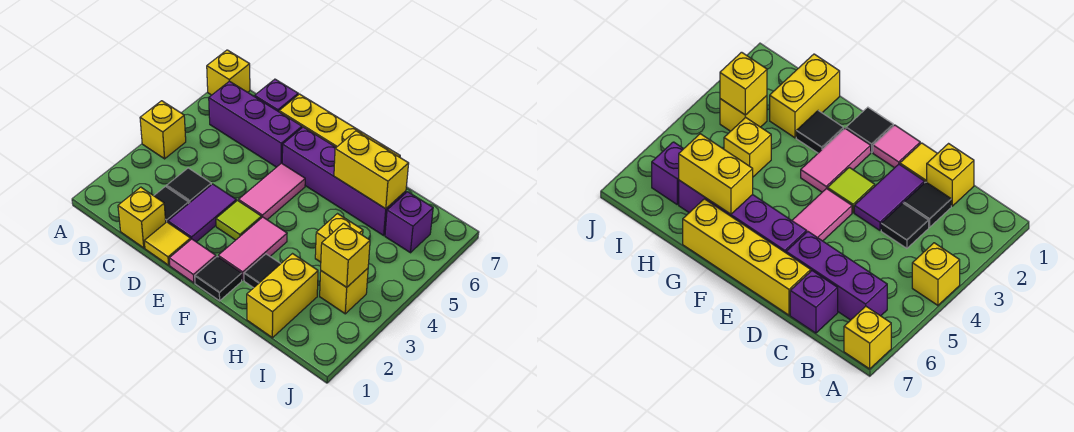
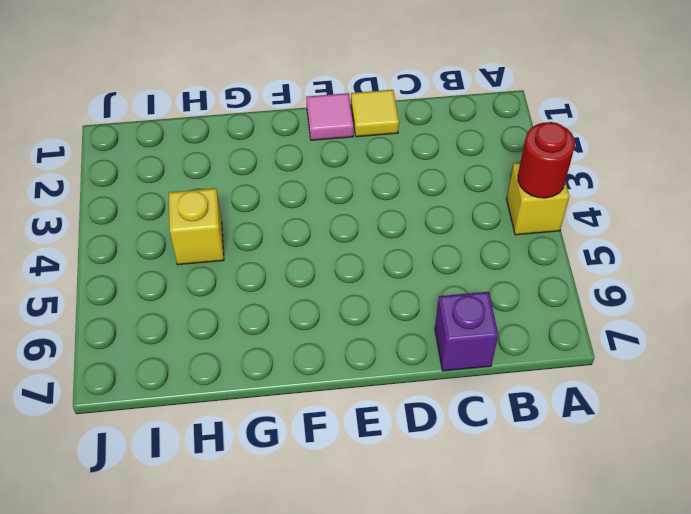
red round brick A4 level 2 -> none
none -> yellow brick A7 level 1
none -> purple brick B6:D6 level 1
none -> yellow brick C1 level 1

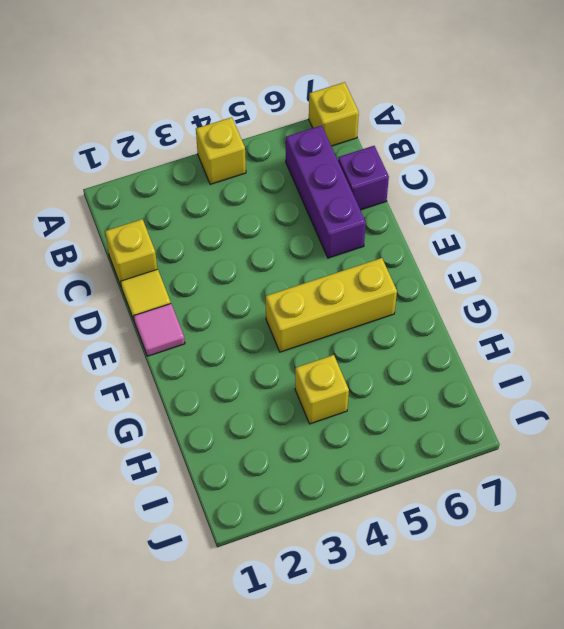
yellow brick F4:F6 level 1 -> purple brick E6:H6 level 1
none -> black tile C2 level 1
none -> black tile C3 level 1
none -> purple tile D2:D3 level 1

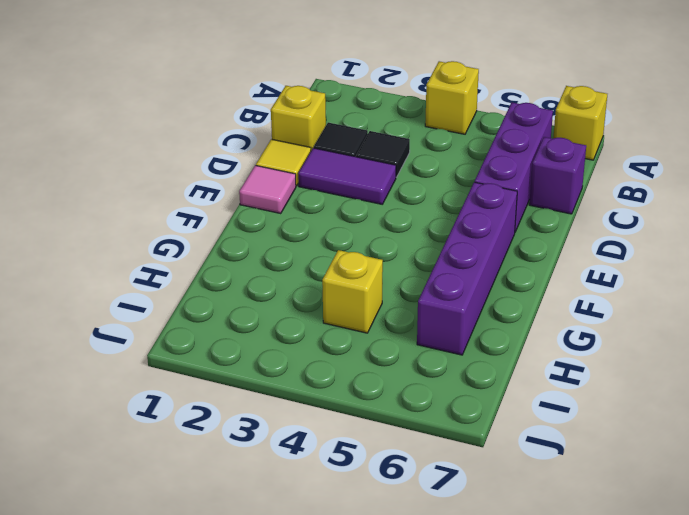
none -> yellow brick D7:G7 level 1
none -> lime tile E3 level 1
none -> pink tile E4:E5 level 1

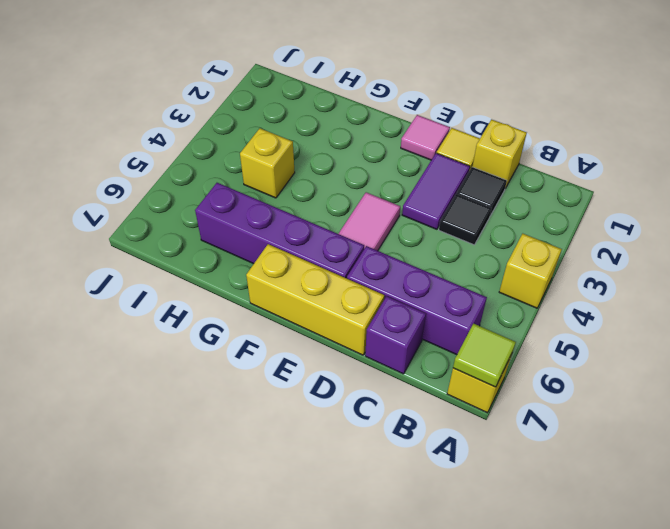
lime tile A7 level 2 -> lime tile E3 level 1
yellow brick D7:F7 level 1 -> yellow brick D7:G7 level 1
none -> black tile F1 level 1
none -> pink tile F2:F3 level 1
none -> black tile G2 level 1

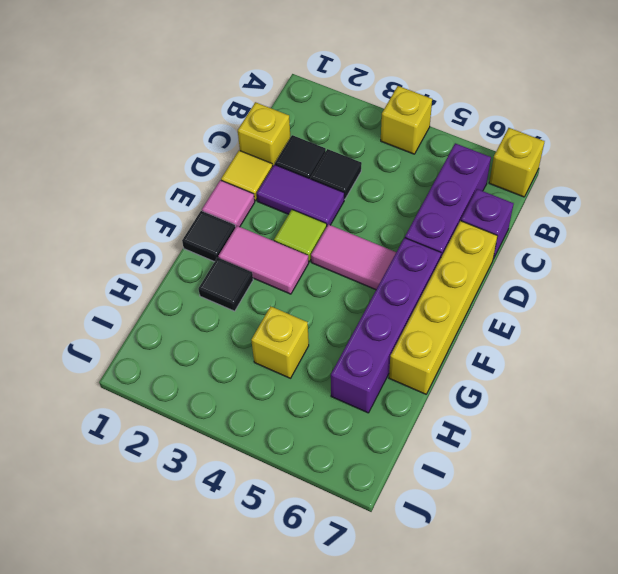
none -> yellow brick H1:H2 level 1
none -> yellow brick I3 level 1
none -> purple brick I6 level 1

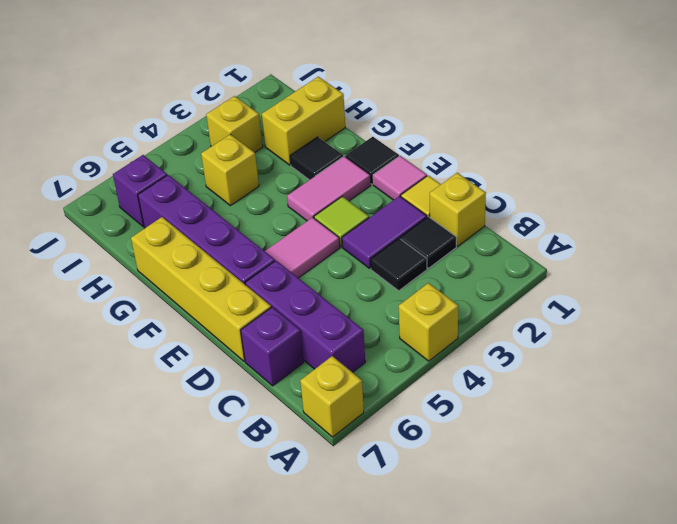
none -> yellow brick G6:H6 level 2
none -> yellow brick I3 level 2

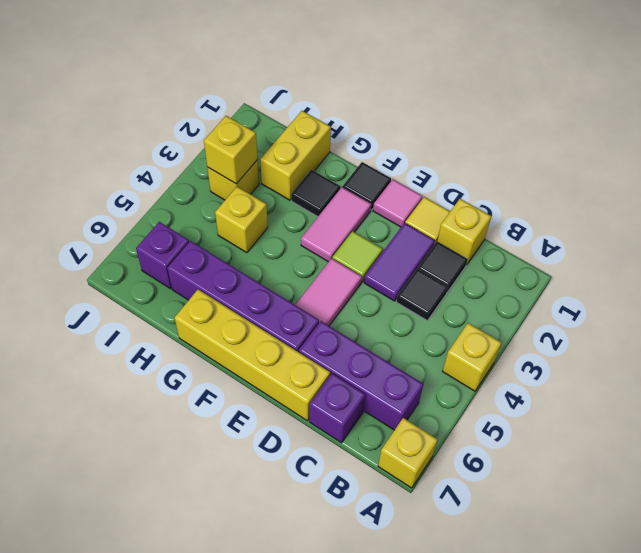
none -> yellow brick G6:H6 level 2

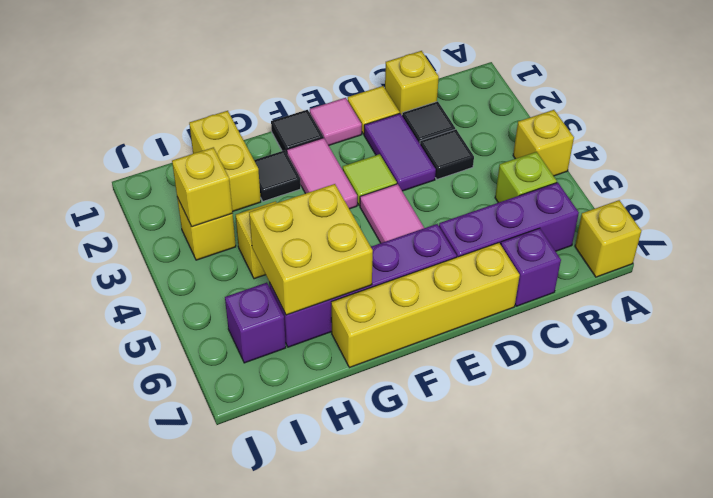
lime brick B5 level 1 -> none
yellow brick G5:H6 level 2 -> yellow brick G6:H6 level 2

